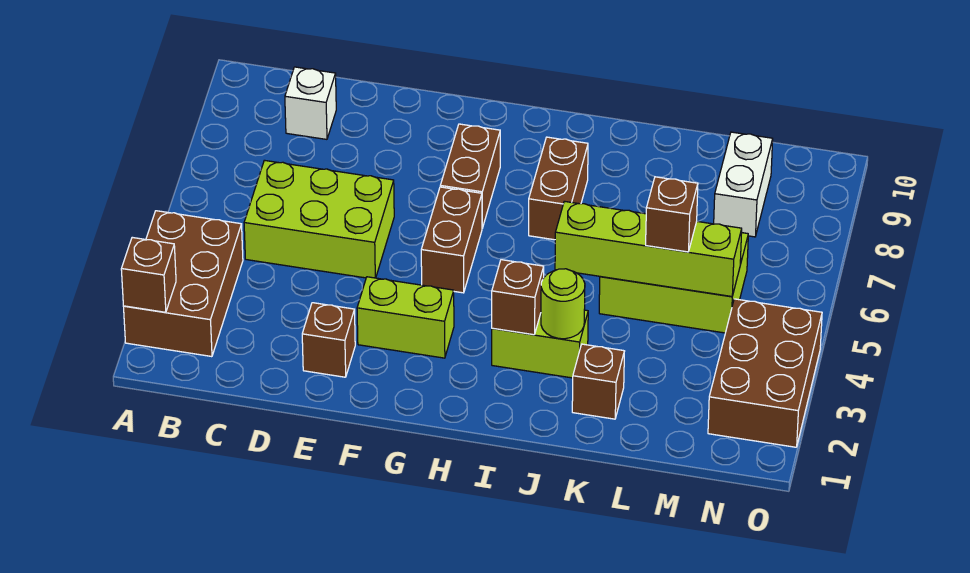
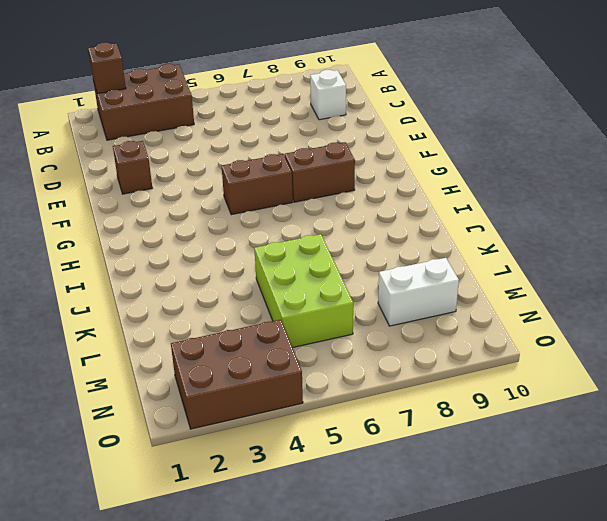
none -> lime brick C5:E6 level 1
none -> lime brick F3:G3 level 1
none -> lime brick I3:J3 level 1

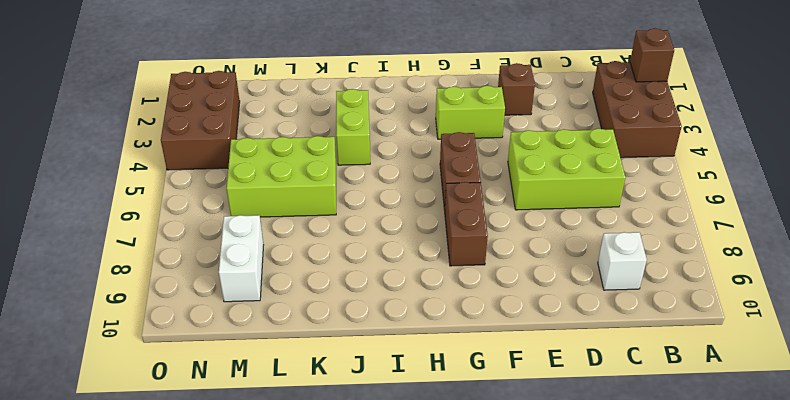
lime brick J3:J4 level 1 -> lime brick I3:J3 level 1
none -> brown brick I7:I8 level 1
none -> brown brick K2 level 1
none -> brown brick I3 level 2

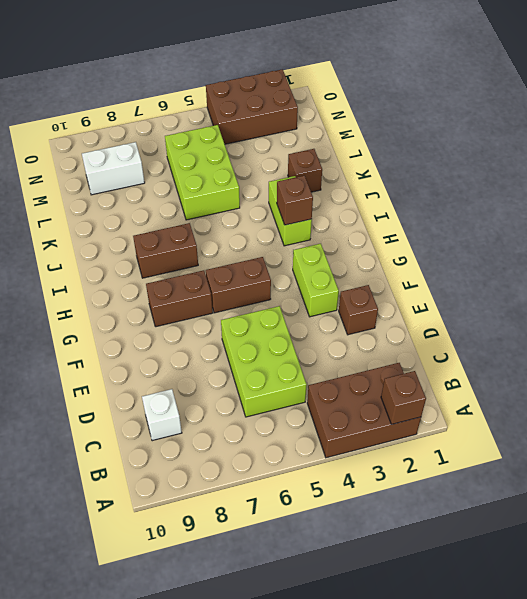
none -> lime round brick J3 level 2
none -> lime brick J5:M5 level 2
none -> brown brick L5 level 3

